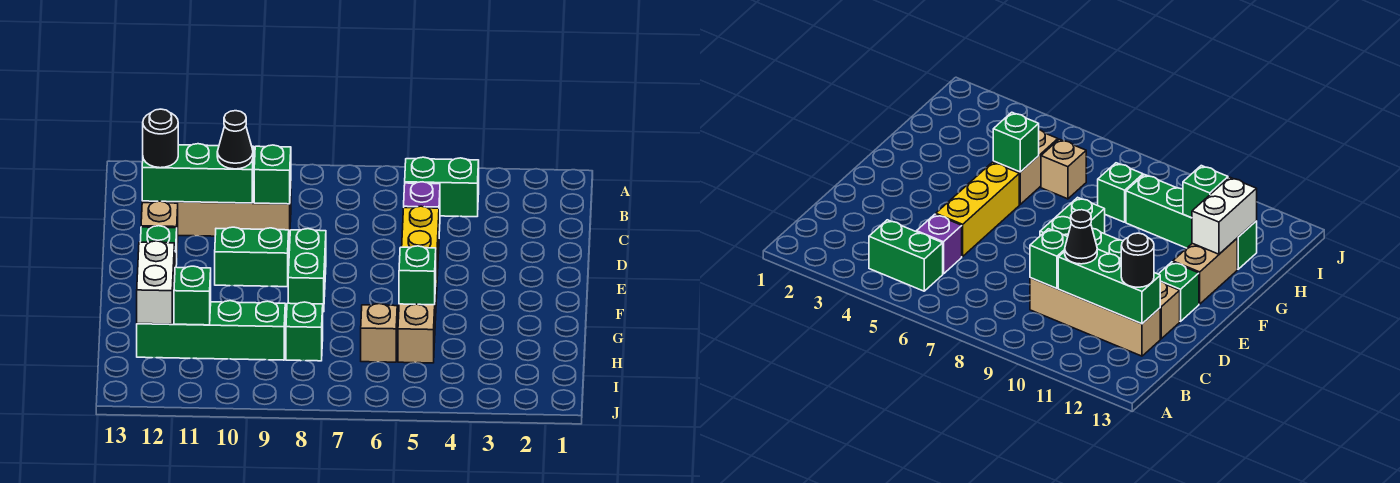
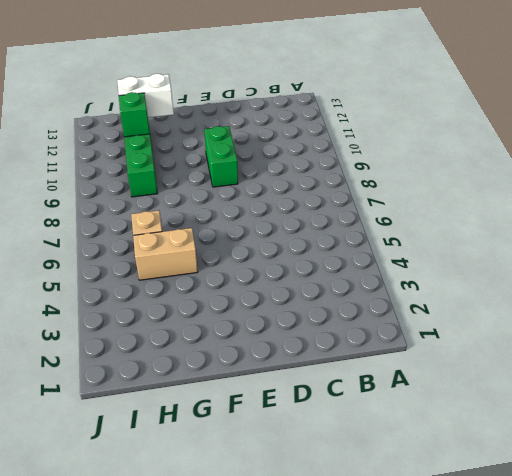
none -> green brick B4:B5 level 1
none -> purple brick C5 level 1
none -> tan brick C9:C12 level 1

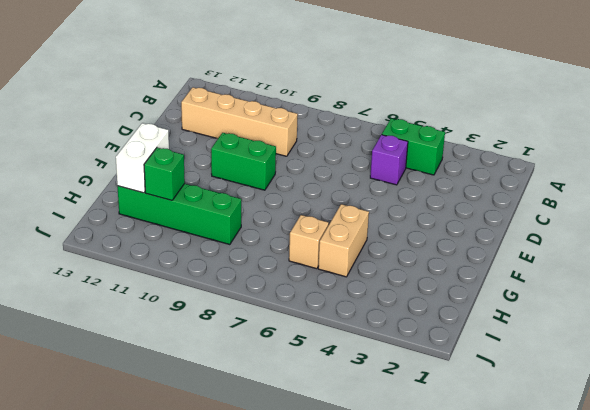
none -> yellow brick D5:F5 level 1
none -> tan brick D12 level 1
none -> green brick E8:F8 level 1

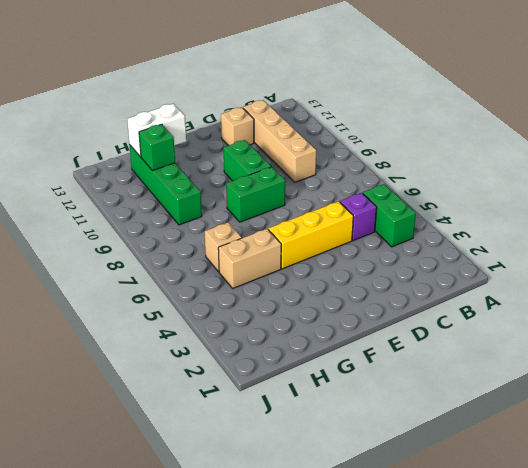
none -> green brick E12 level 1
none -> tan brick F12:G12 level 1
none -> green brick H8 level 1

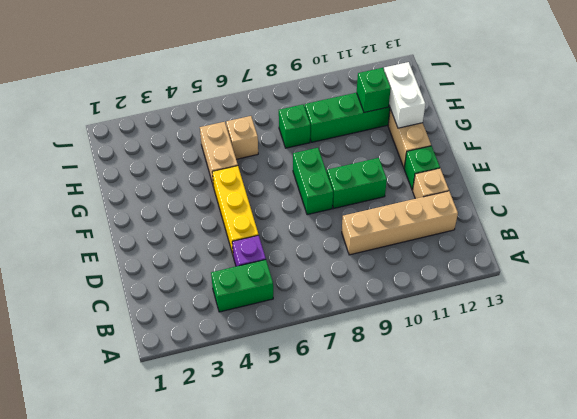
none -> green brick C9 level 2
none -> green brick C10:C12 level 2
none -> green brick G5 level 2

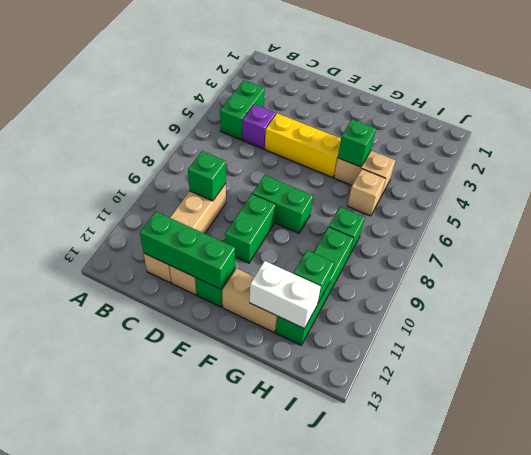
green brick C12:E12 level 2 -> green brick C10:C12 level 2
none -> black cone C10 level 3
none -> black round brick C12 level 3

